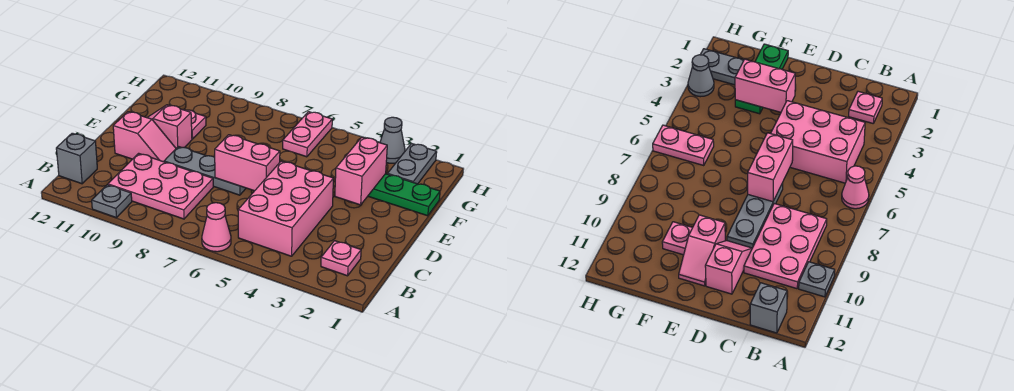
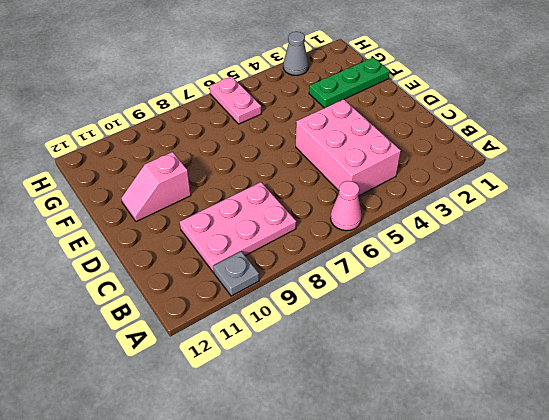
none -> pink plate B2 level 1
none -> grey brick B12 level 1
none -> grey plate D7:D9 level 1

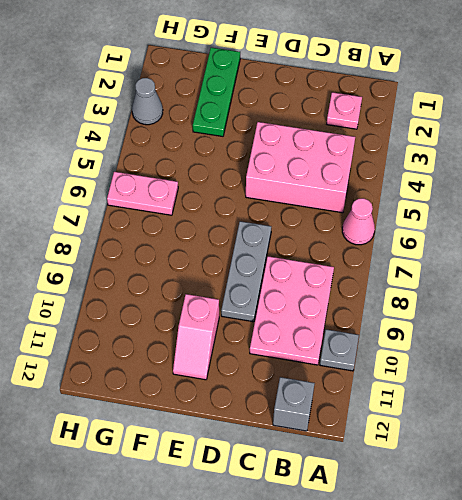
none -> pink slope D10:D11 level 1 top 11
none -> pink plate F10 level 1
none -> grey plate G2:H2 level 1

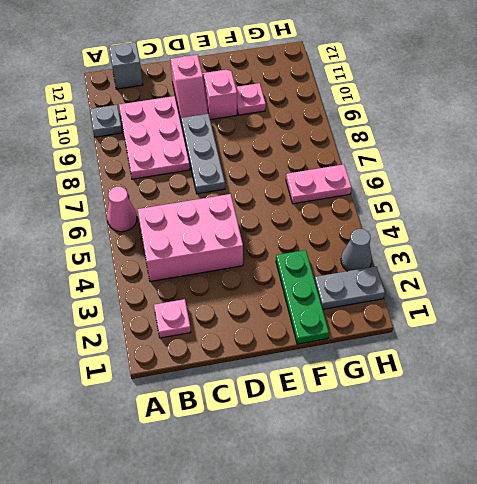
none -> pink brick D6:D7 level 2
none -> pink brick E3:F3 level 2

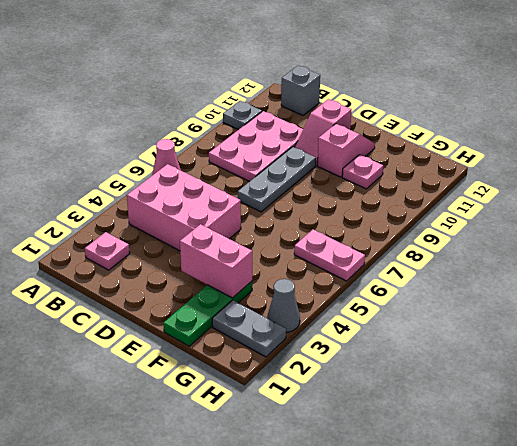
none -> pink brick D6:D7 level 2

